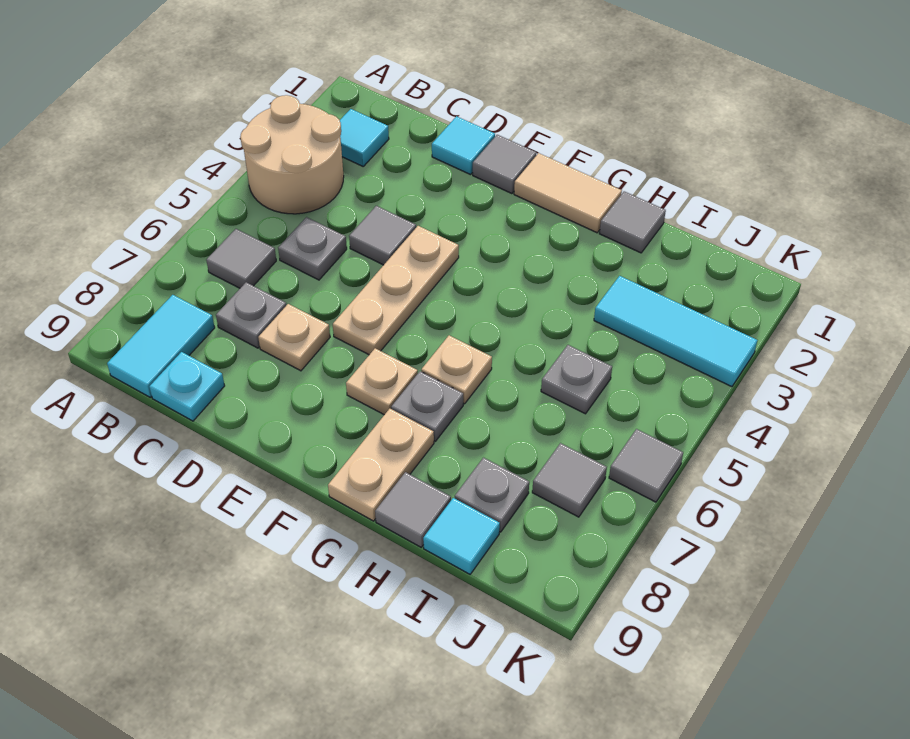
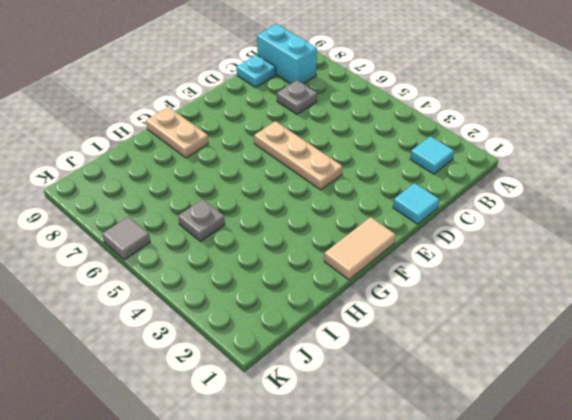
cyan brick B8:B9 level 1 -> cyan tile B8:B9 level 1
none -> tan round brick A3:B4 level 1
none -> grey tile B6 level 1
none -> grey plate C5 level 1

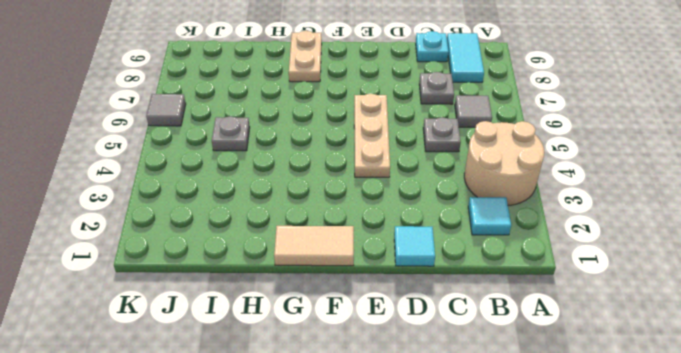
none -> grey tile D4 level 1
none -> tan plate D7 level 1
none -> grey tile E1 level 1

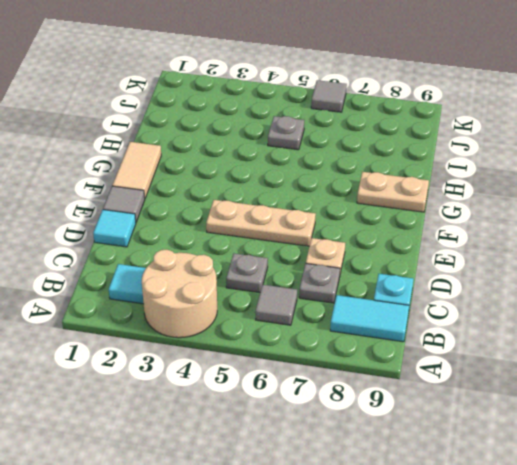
none -> grey tile D4 level 1
none -> tan plate F7 level 1
none -> tan plate G6 level 1

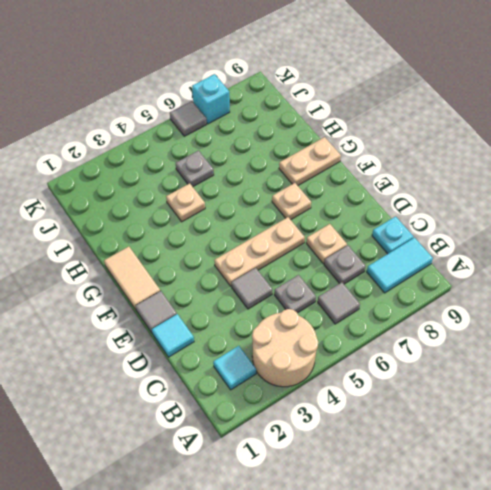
tan plate H4 level 1 -> tan plate G6 level 1
cyan brick K7 level 1 -> none
none -> grey plate G7 level 1
none -> grey tile H1 level 1
none -> grey tile H9 level 1

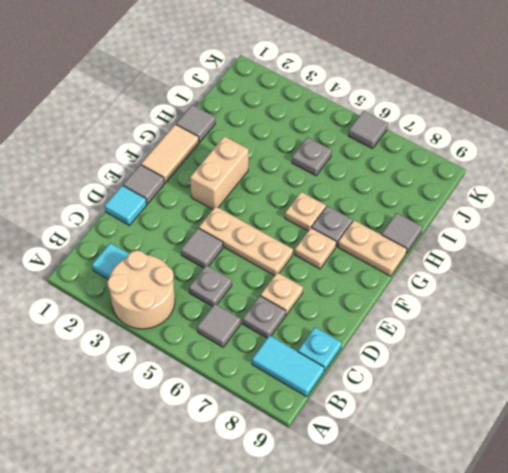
tan brick F3:G3 level 1 -> none
none -> cyan tile I3:K3 level 1
none -> grey plate I8 level 1
none -> cyan tile I9 level 1

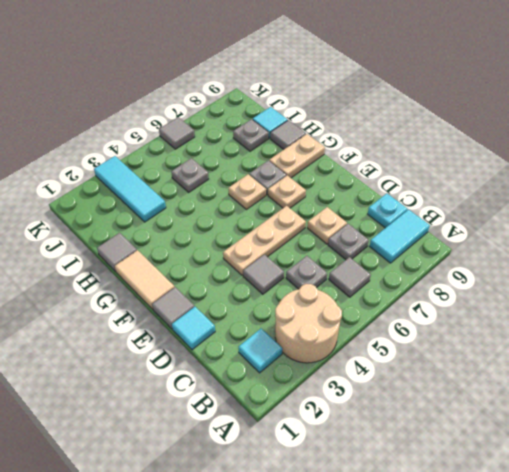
none -> grey tile J7 level 1

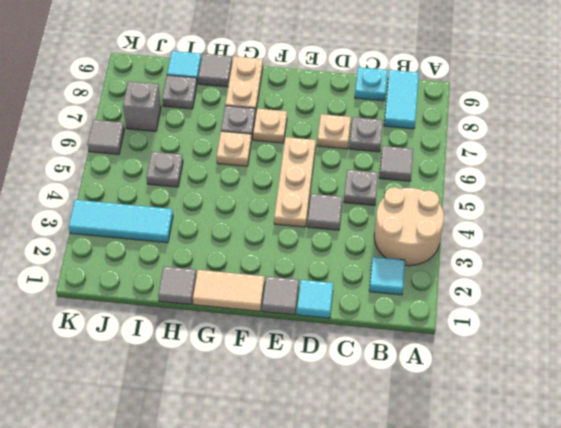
grey brick J7 level 1 -> grey tile J7 level 1

